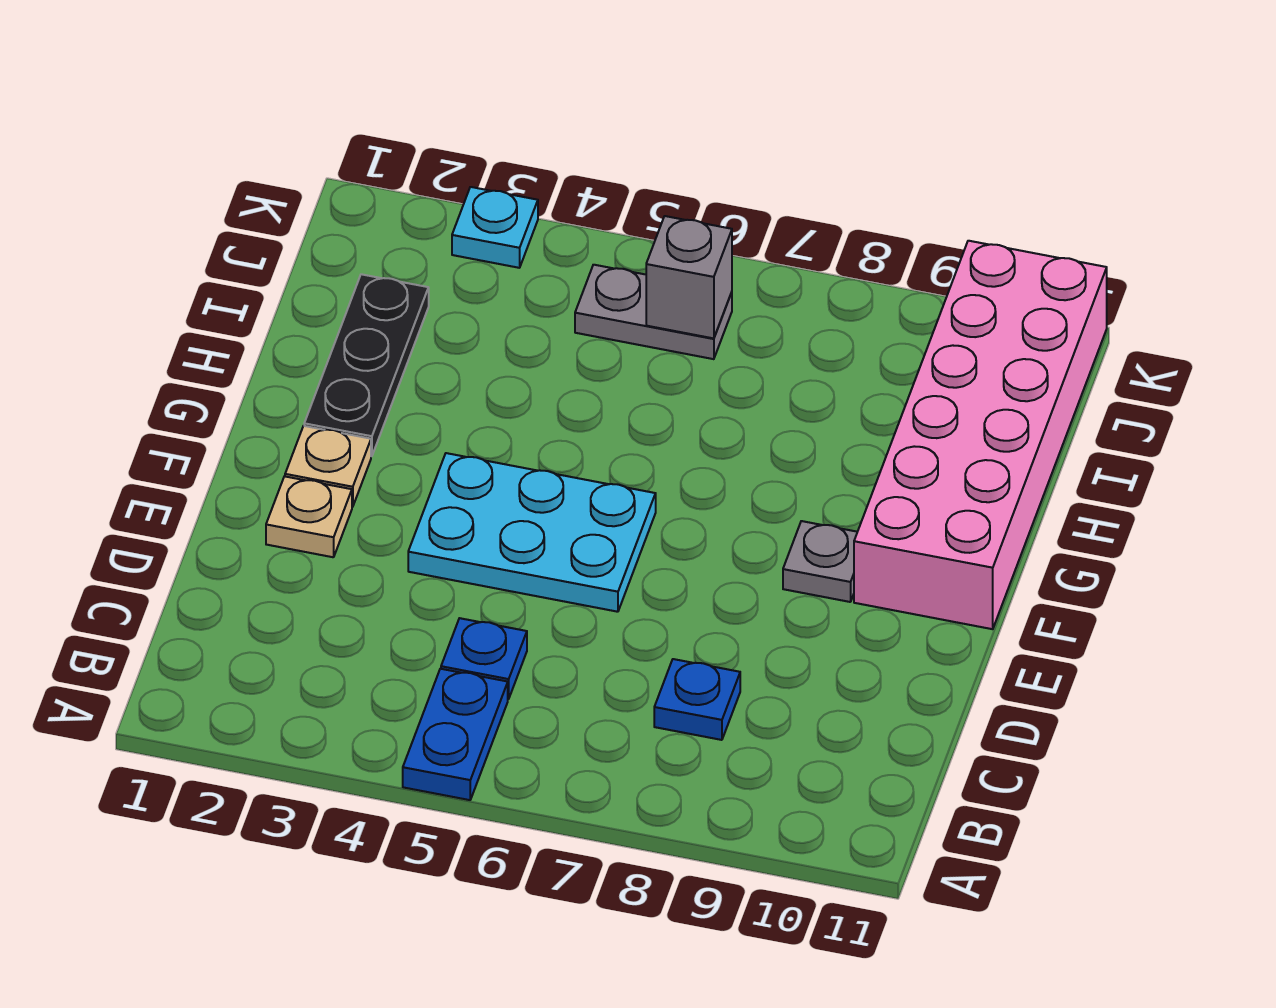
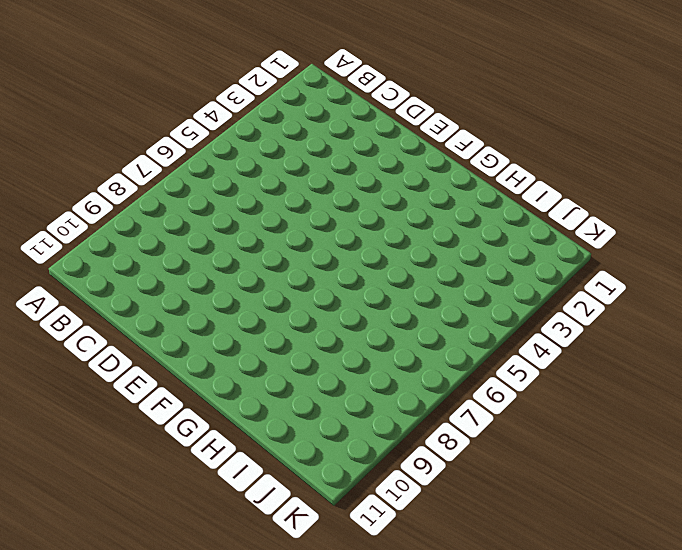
none -> blue plate A5:B5 level 1
none -> blue plate C5 level 1
none -> blue plate C8 level 1

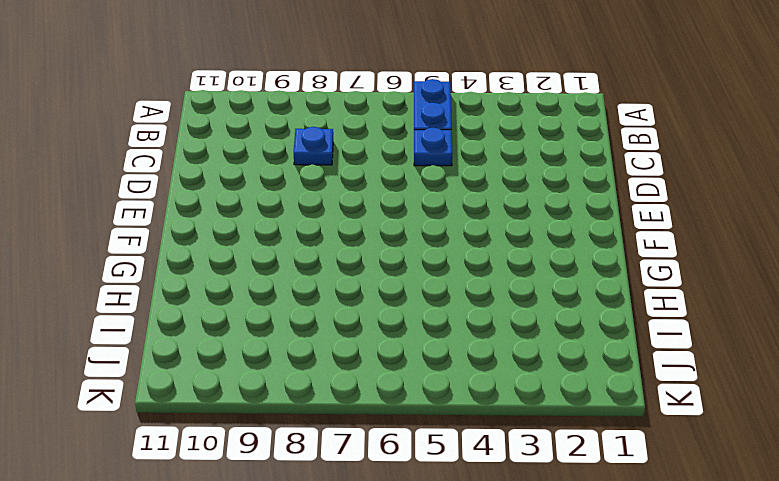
none -> tan plate E2 level 1
none -> cyan plate E4:F6 level 1
none -> tan plate F2 level 1

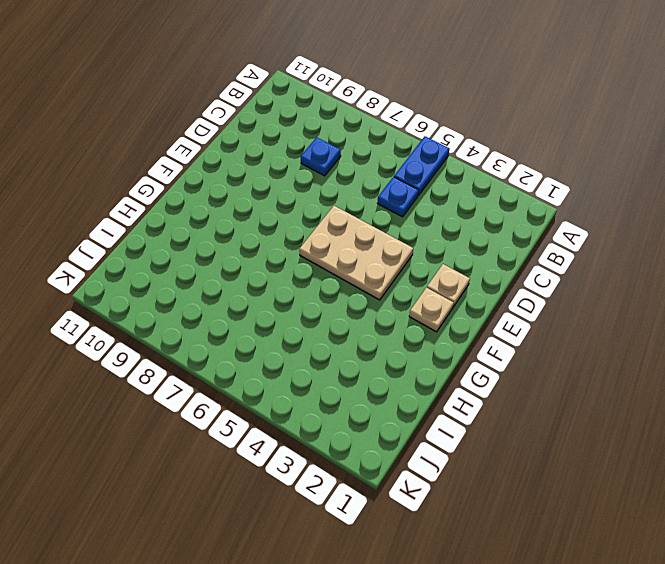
tan plate E4:F6 level 1 -> cyan plate E4:F6 level 1
none -> grey plate F9 level 1
none -> pink brick F10:K11 level 1
none -> black plate G2:I2 level 1

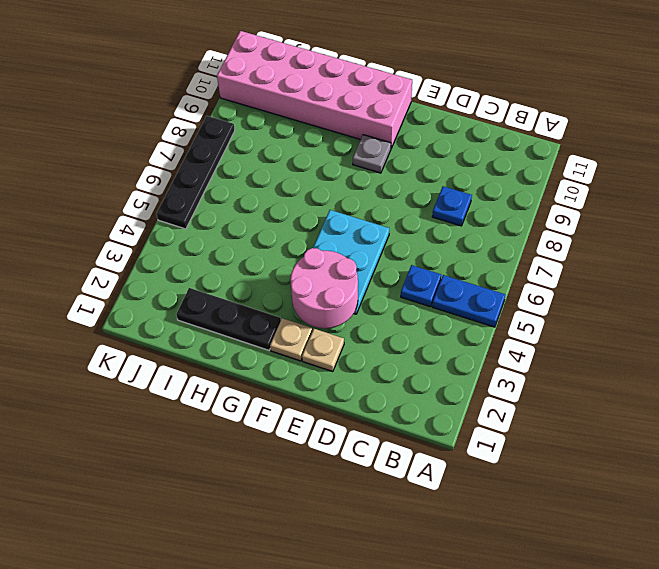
pink round brick E3:F4 level 2 -> none
black plate K5:K8 level 1 -> none
none -> grey plate J5:J6 level 1
none -> cyan plate K3 level 1
none -> grey brick J6 level 2

